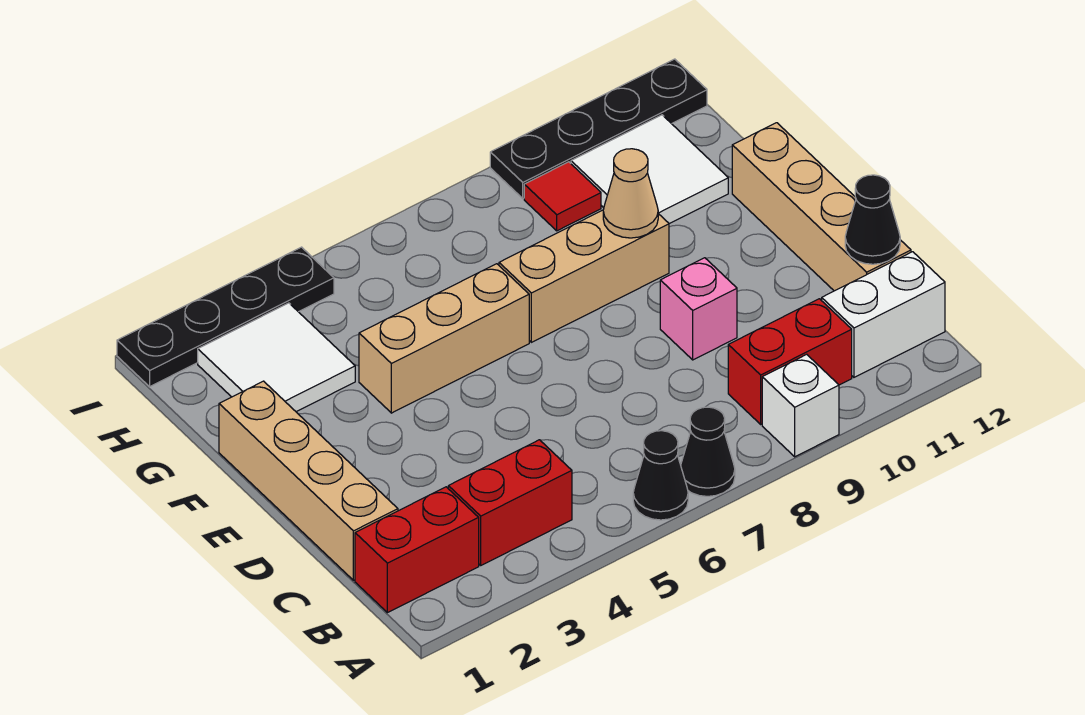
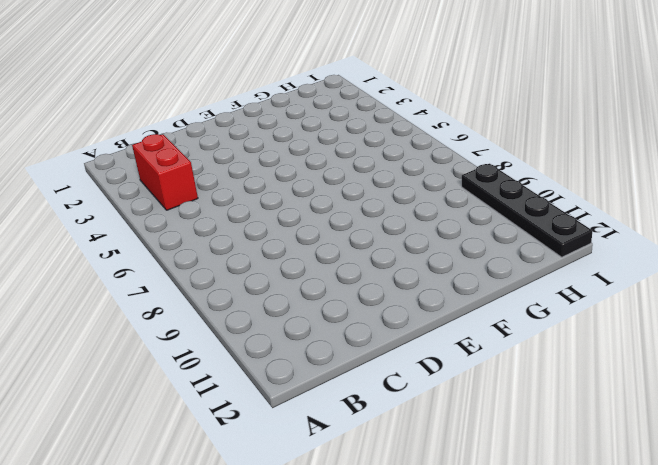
none -> black cone A6 level 1
none -> black cone A7 level 1
none -> white brick A9 level 1

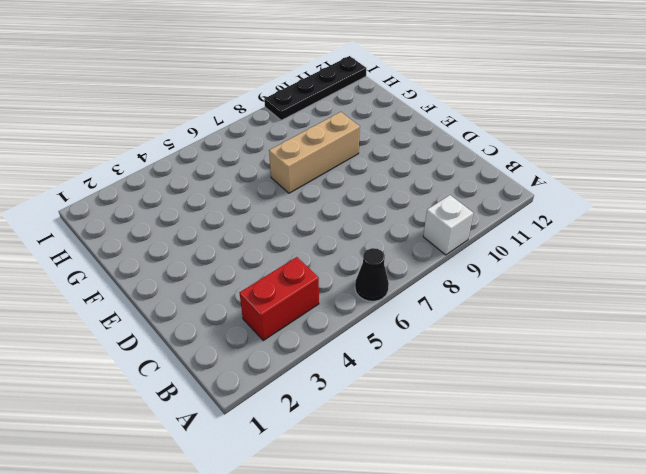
none -> black cone A7 level 1
none -> red brick B1:B2 level 1
none -> red brick B9:B10 level 1

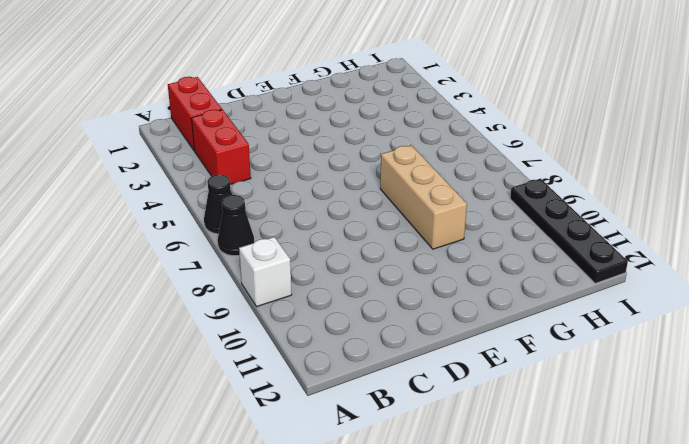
none -> red brick B9:B10 level 1
none -> white brick B11:B12 level 1
none -> tan brick C1:F1 level 1

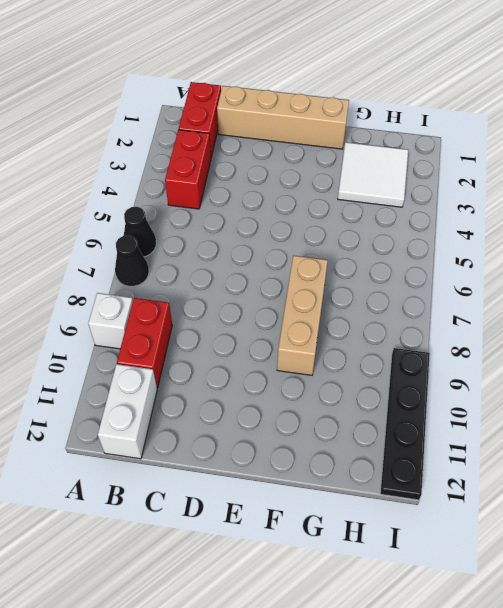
none -> tan brick C12:F12 level 1
none -> pink brick D9 level 1
none -> tan brick F4:F6 level 1

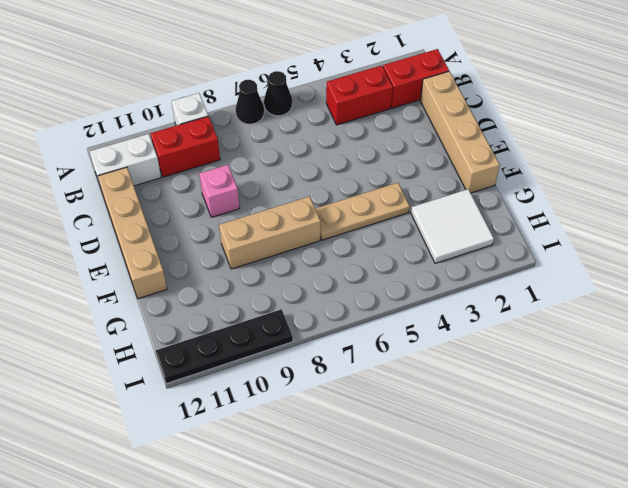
tan plate F4:F6 level 1 -> tan brick F4:F6 level 1
none -> white tile G10:H11 level 1
none -> red tile H9 level 1
none -> black plate I1:I4 level 1

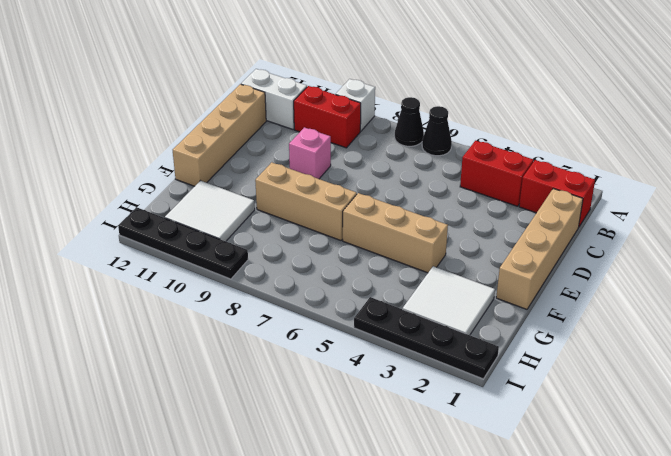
none -> red tile H9 level 1
none -> black cone C12 level 2
none -> tan cone F9 level 2

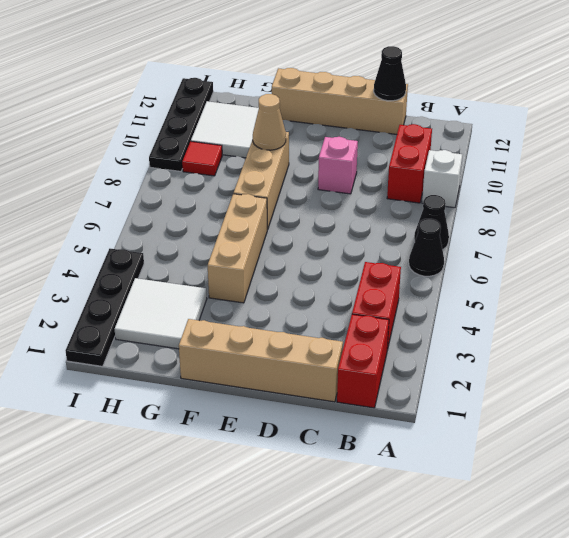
none -> white brick B11:B12 level 1

